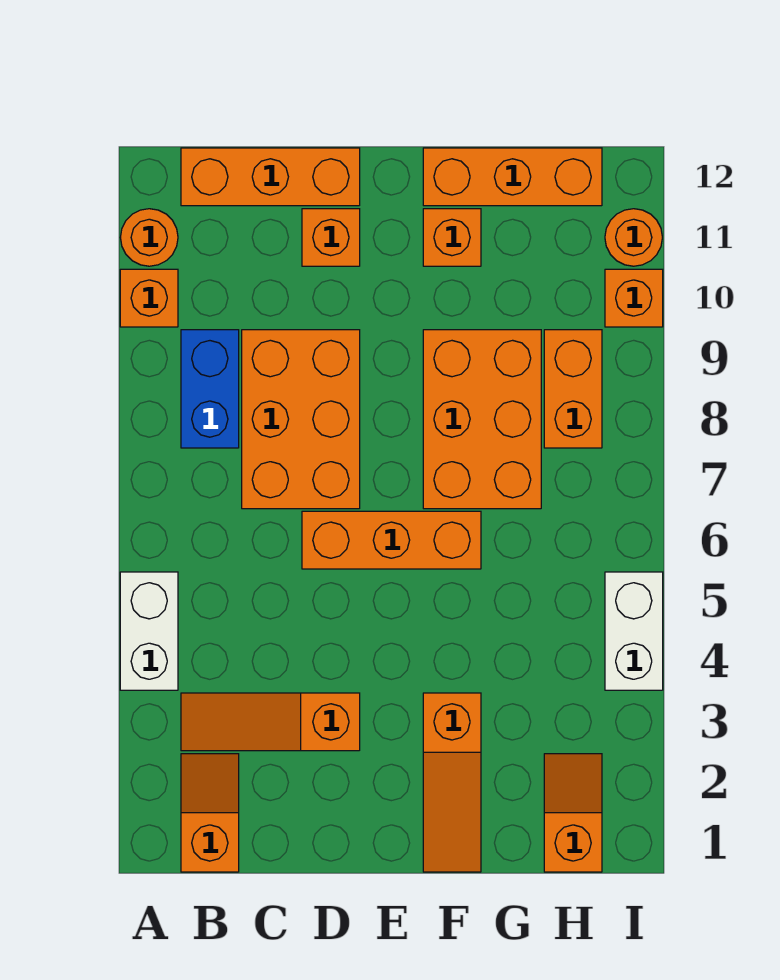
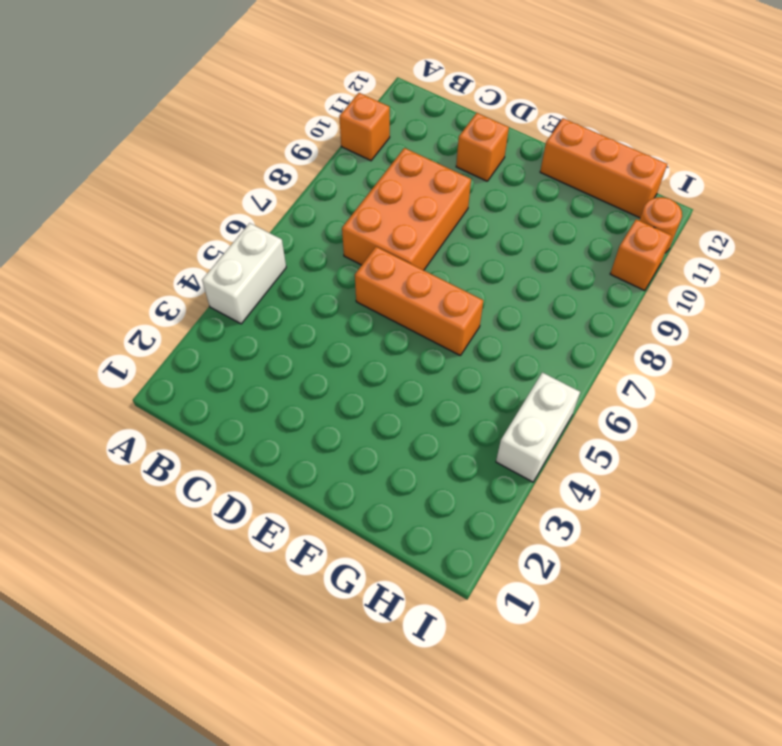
none -> orange round brick A11 level 1
none -> orange slope B1:B2 level 1 top 1
none -> orange slope B3:D3 level 1 top D

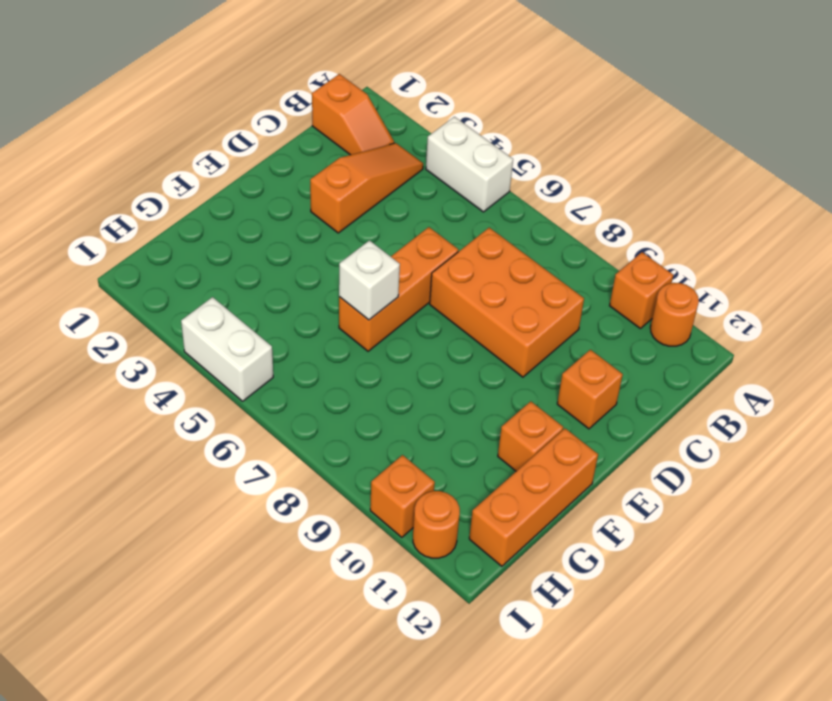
white brick F6 level 2 -> none
none -> blue brick B8:B9 level 1
none -> orange brick B12:D12 level 1
none -> orange slope F1:F3 level 1 top 3

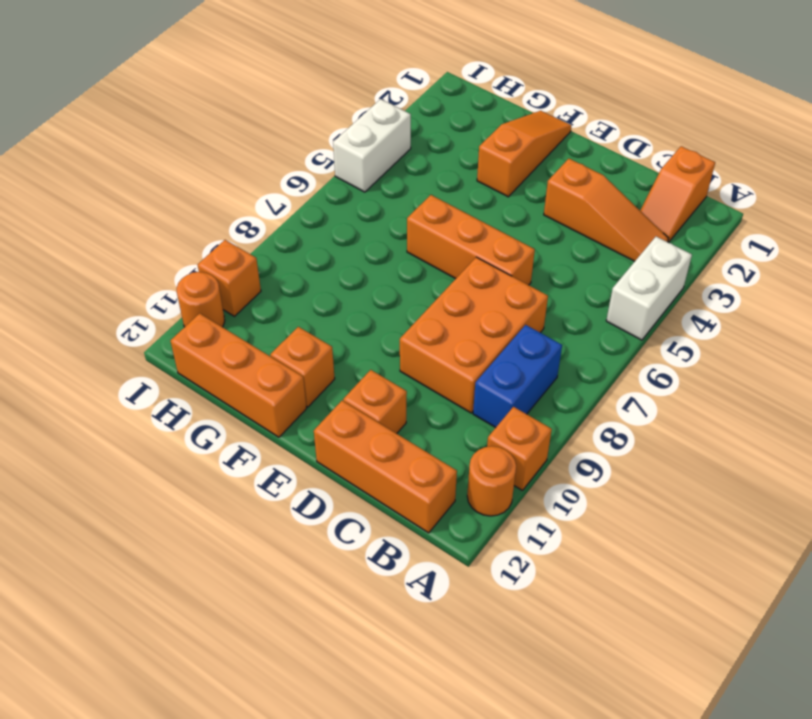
none -> orange brick F7:G9 level 1
none -> orange slope H1:H2 level 1 top 1
none -> orange brick H8:H9 level 1

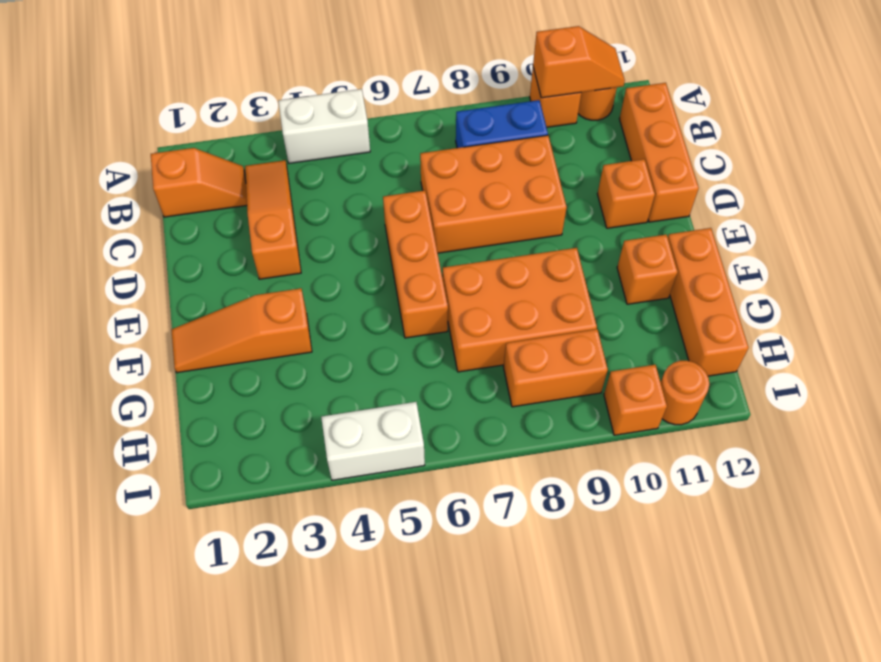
orange slope A10:A11 level 2 top 10 -> orange slope H1:H2 level 1 top 1

